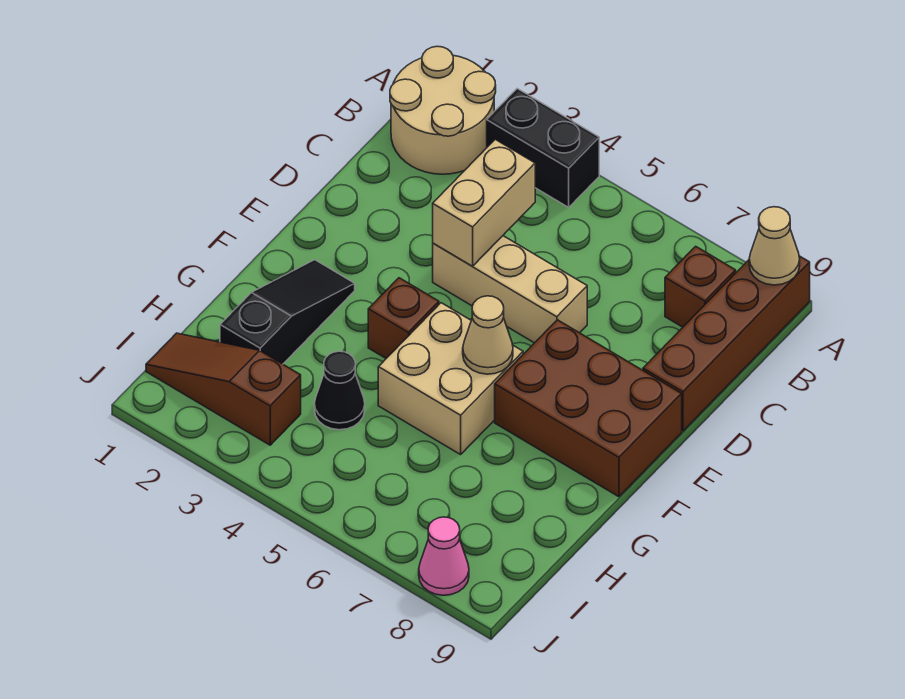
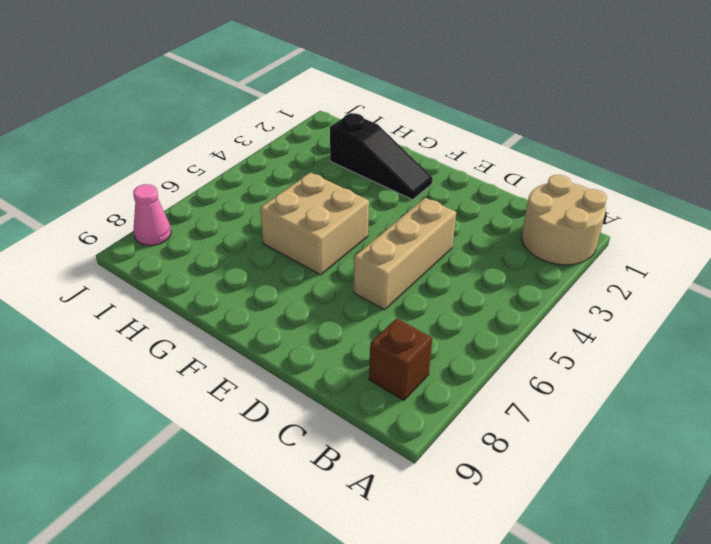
none -> black brick A3:A4 level 1
none -> brown brick A9:D9 level 1
none -> brown brick E7:F9 level 1

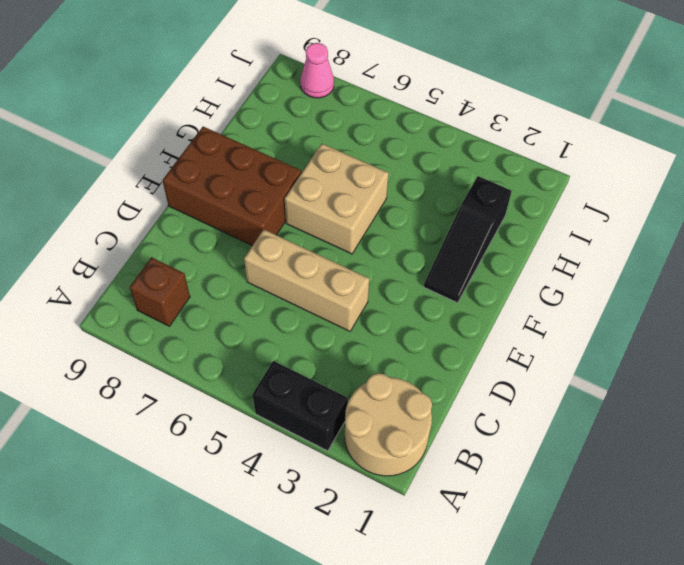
none -> brown brick A9:D9 level 1
none -> brown brick F4 level 1
none -> black cone H4 level 1

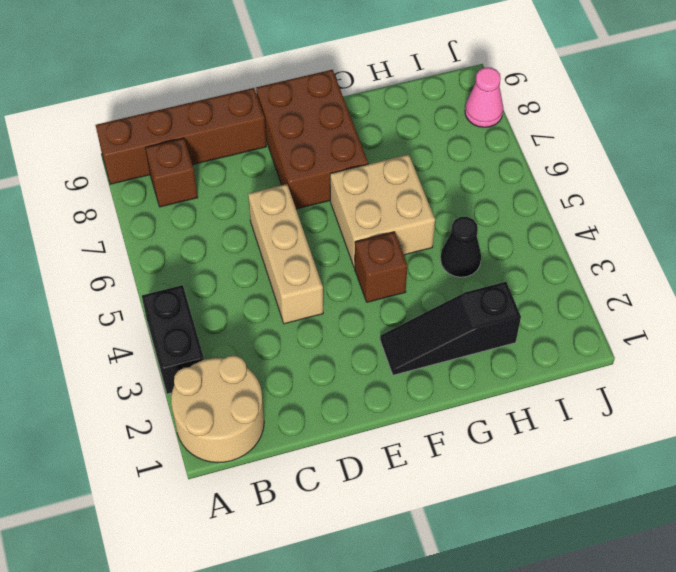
none -> brown slope I1:I3 level 1 top 3
none -> tan cone A9 level 2
none -> tan brick C4:D4 level 2

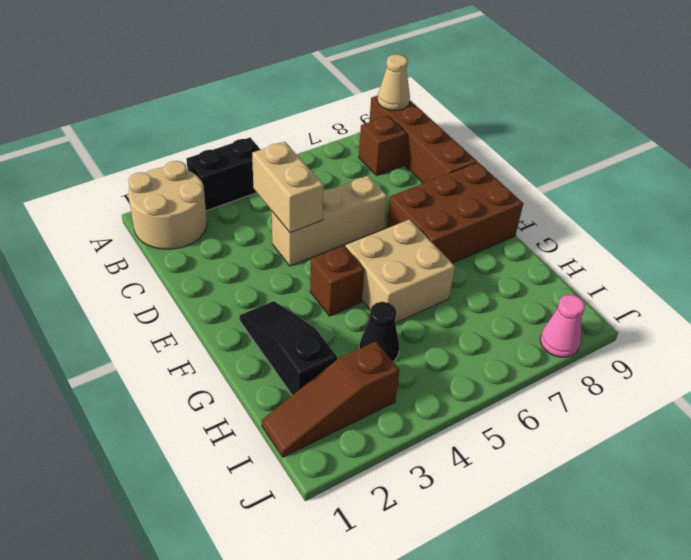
none -> tan cone F6 level 2

